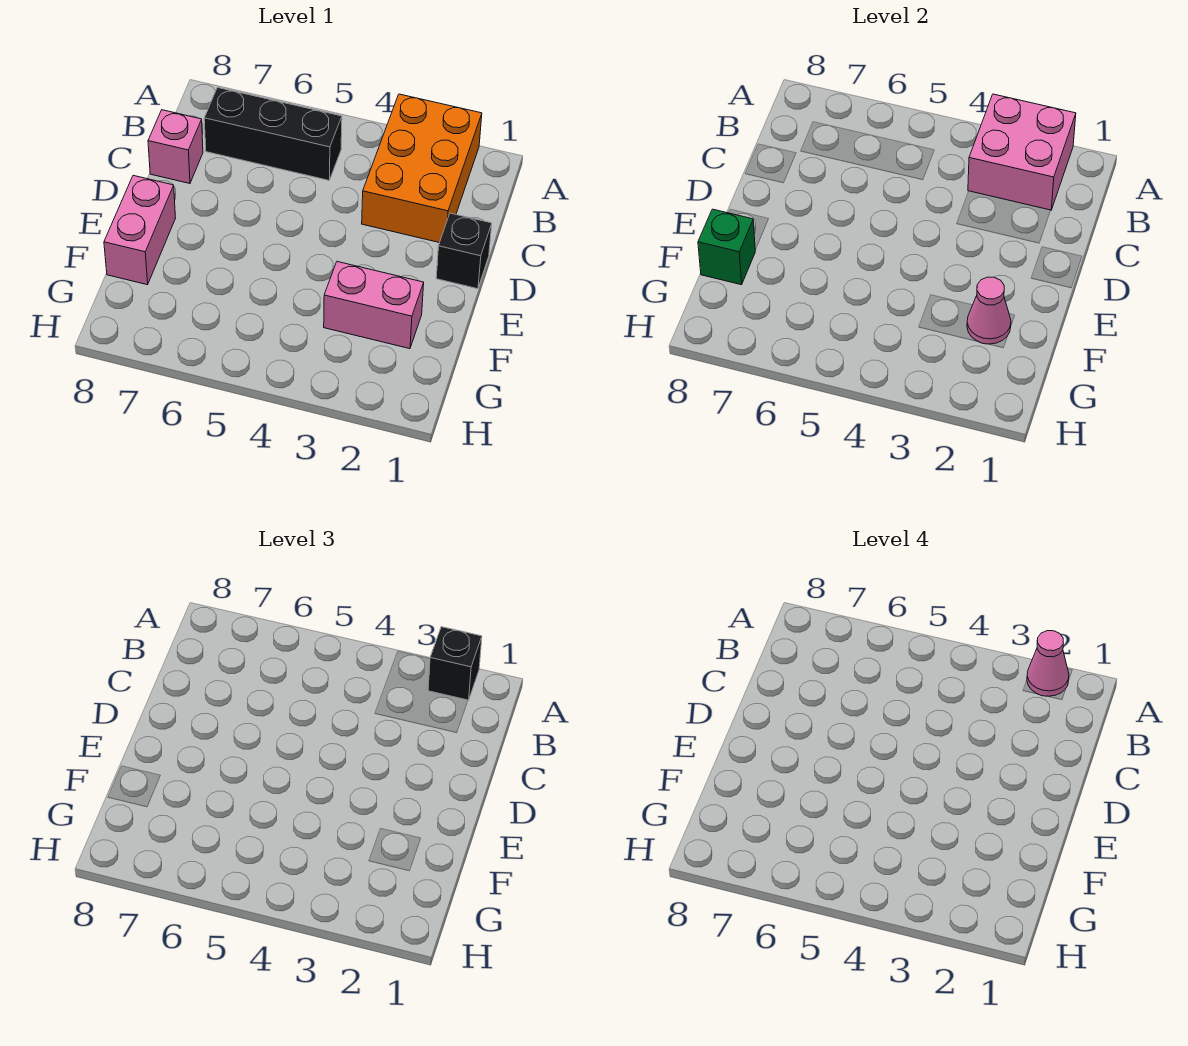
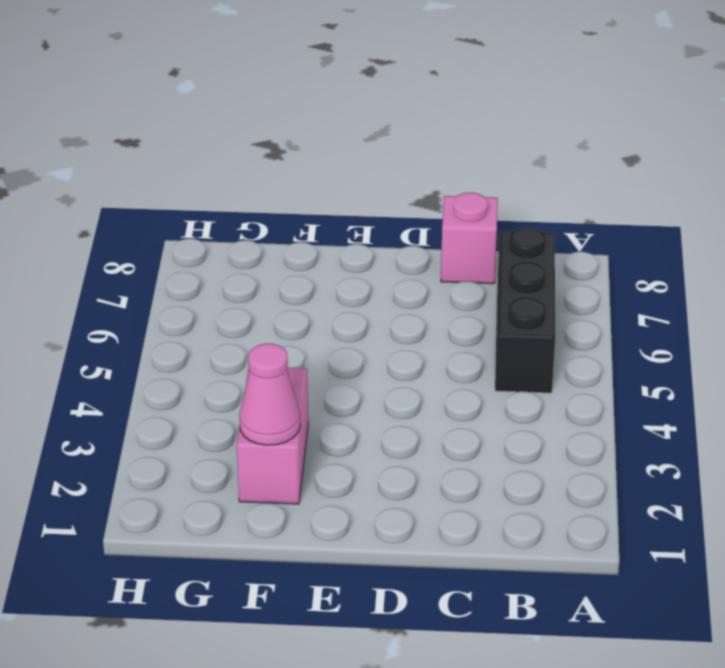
none -> orange brick A2:C3 level 1
none -> black brick D1 level 1

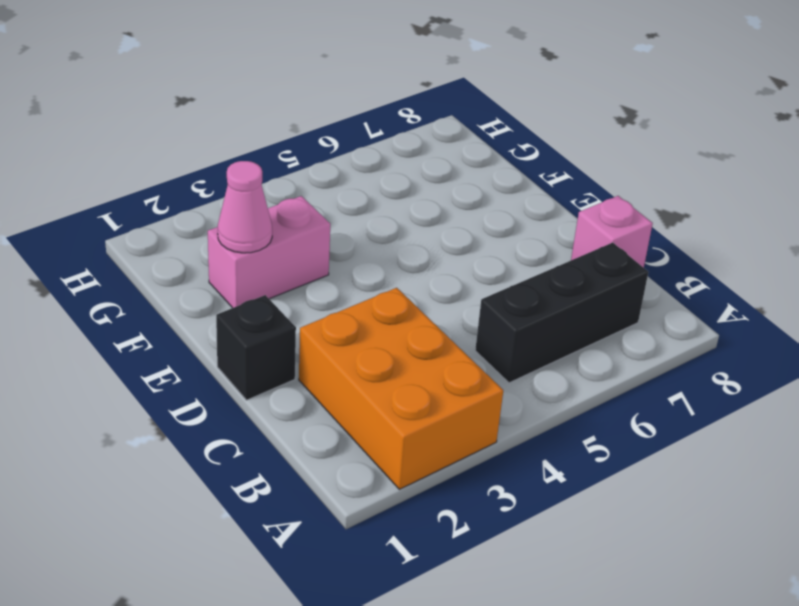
none -> pink brick E8:F8 level 1
none -> pink brick A2:B3 level 2

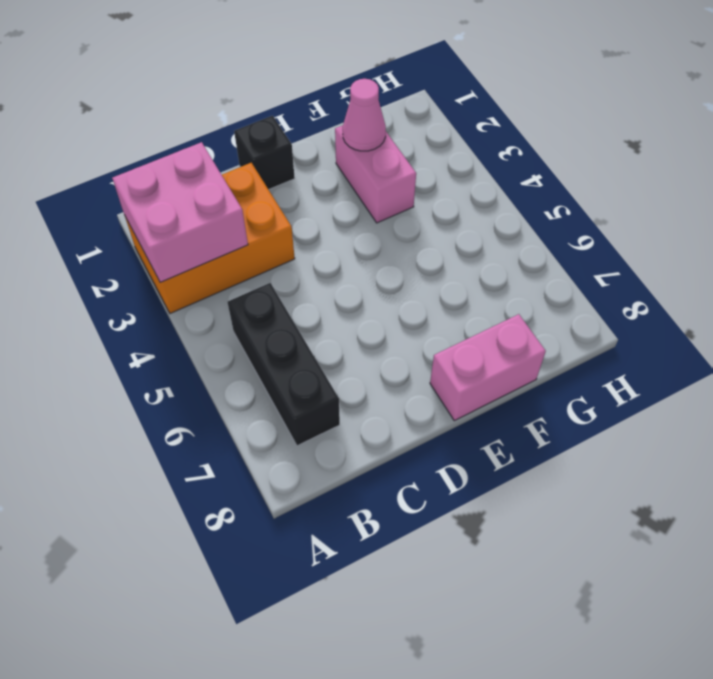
none -> pink brick C8 level 1
none -> green brick F8 level 2

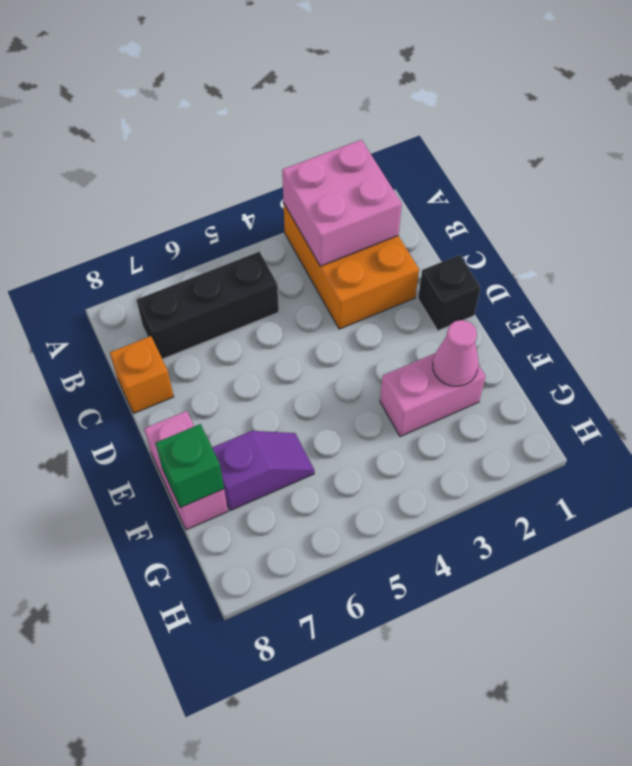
orange brick C8 level 1 -> pink brick C8 level 1
purple slope F6:F7 level 1 top 7 -> none
none -> black brick A2 level 3
none -> pink cone A2 level 4

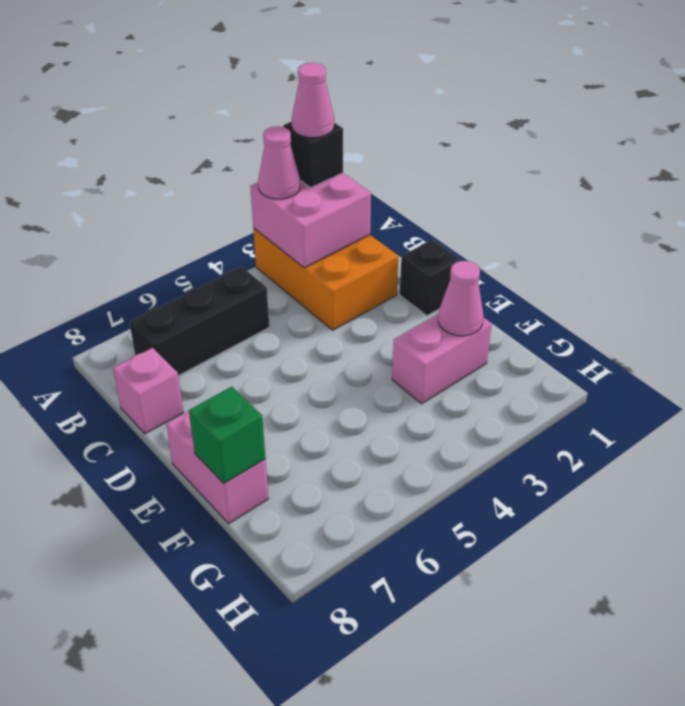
pink cone A3 level 3 -> none

